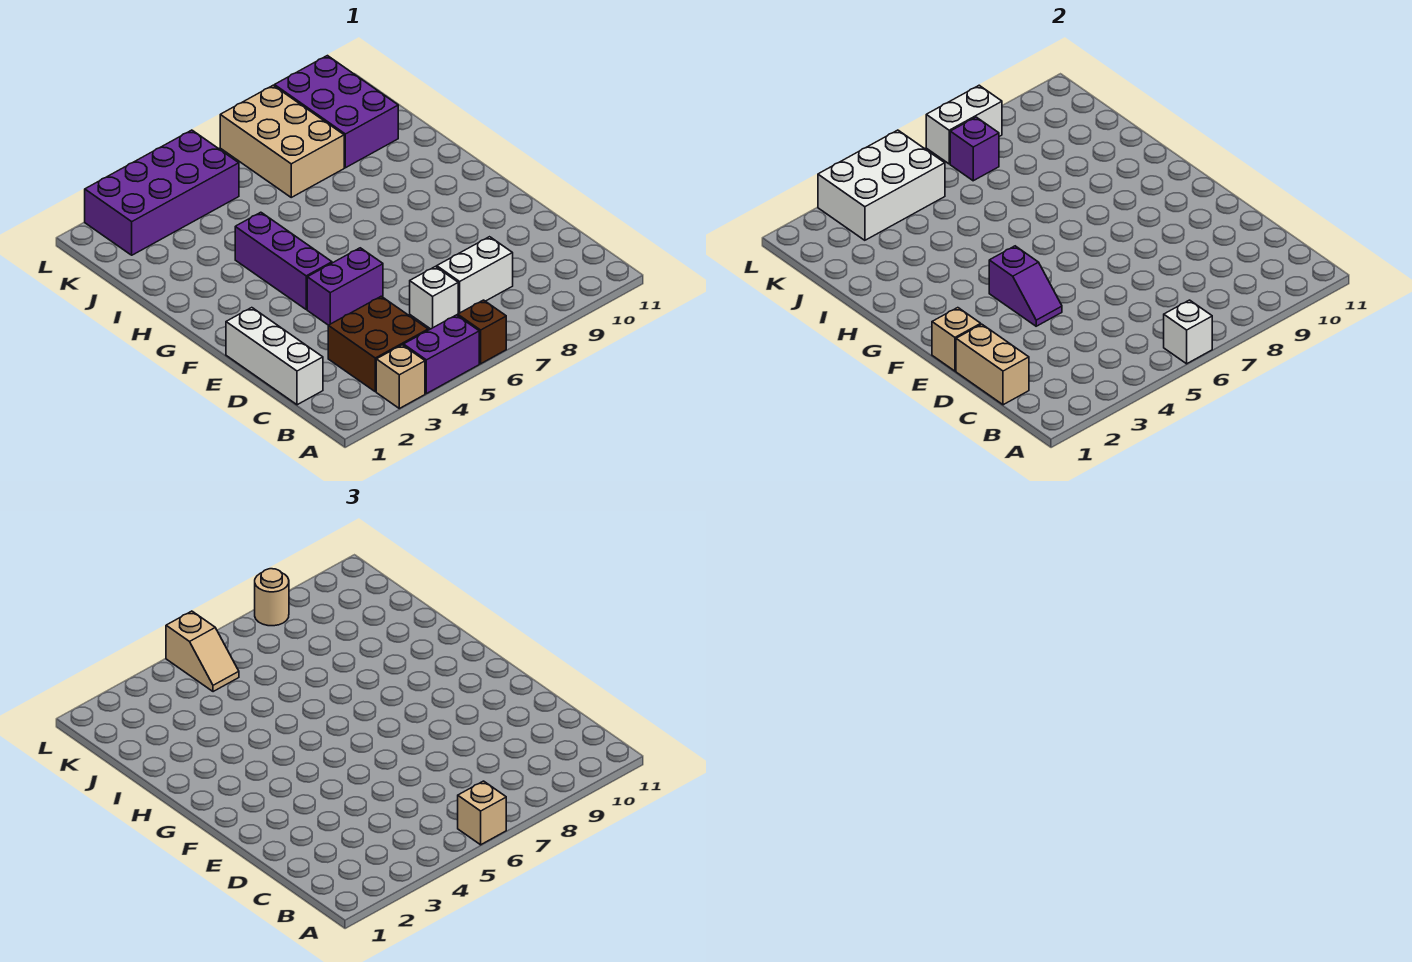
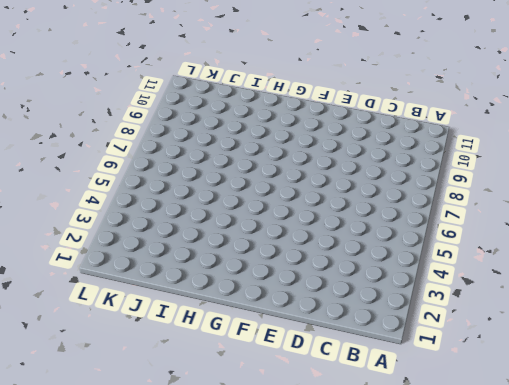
none -> tan brick A3 level 1
none -> purple brick A4:A5 level 1
none -> brown brick A6 level 1

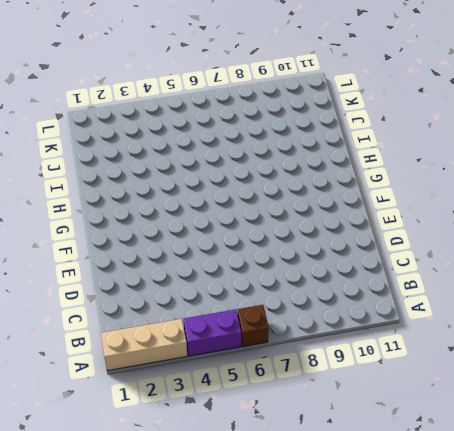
tan brick A1:A3 level 1 -> tan brick A3 level 1
none -> brown brick B3:C4 level 1
none -> white brick C1:E1 level 1
none -> white brick C6 level 1

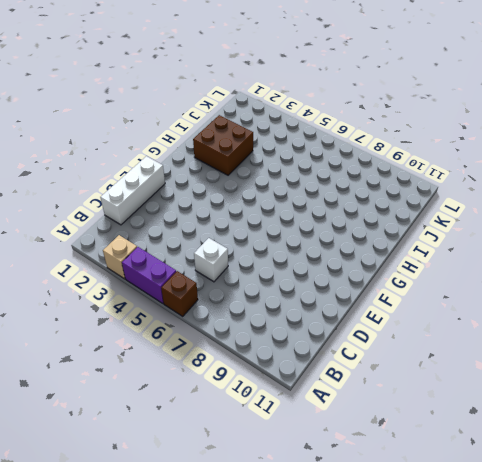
brown brick H2:I3 level 1 -> brown brick B3:C4 level 1
none -> white brick C7:C8 level 1
none -> purple brick E4:E5 level 1
none -> purple brick F4:H4 level 1

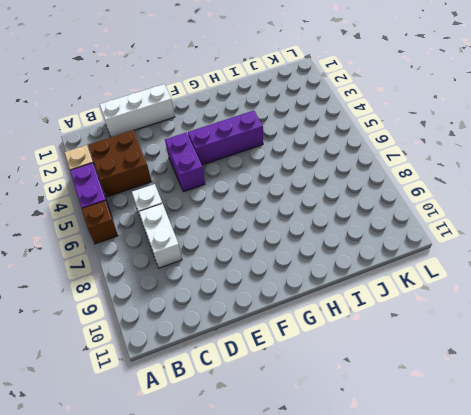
none -> tan brick J7:L8 level 1
none -> purple brick J9:L10 level 1
none -> purple brick K2:L5 level 1

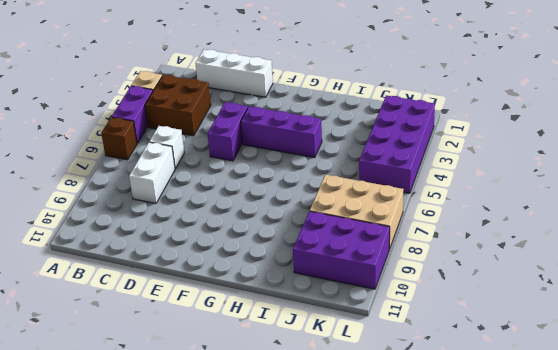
none -> white brick A6 level 2
none -> tan brick C1:D1 level 2
none -> tan brick E1 level 2

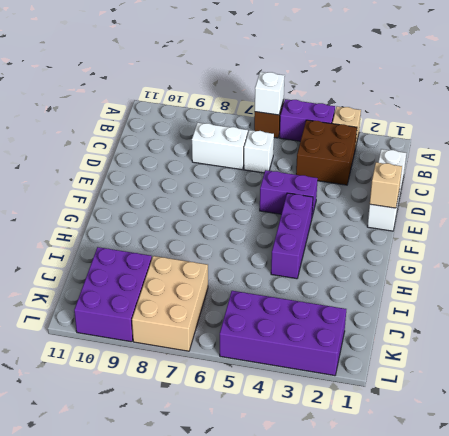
none -> tan brick C1:D1 level 2
none -> purple slope E4:F4 level 2 top F
none -> white brick K3:L5 level 2

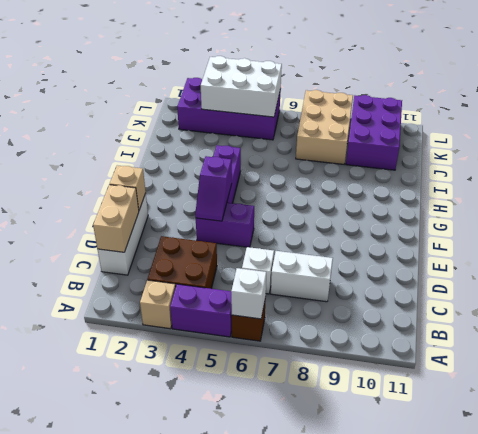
none -> purple brick K7 level 2
none -> white brick L7:L8 level 2
none -> tan brick A6 level 3

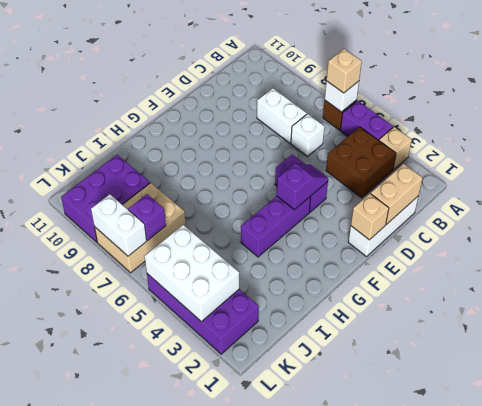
none -> tan slope K5:L5 level 3 top L
none -> tan round brick L8 level 3

